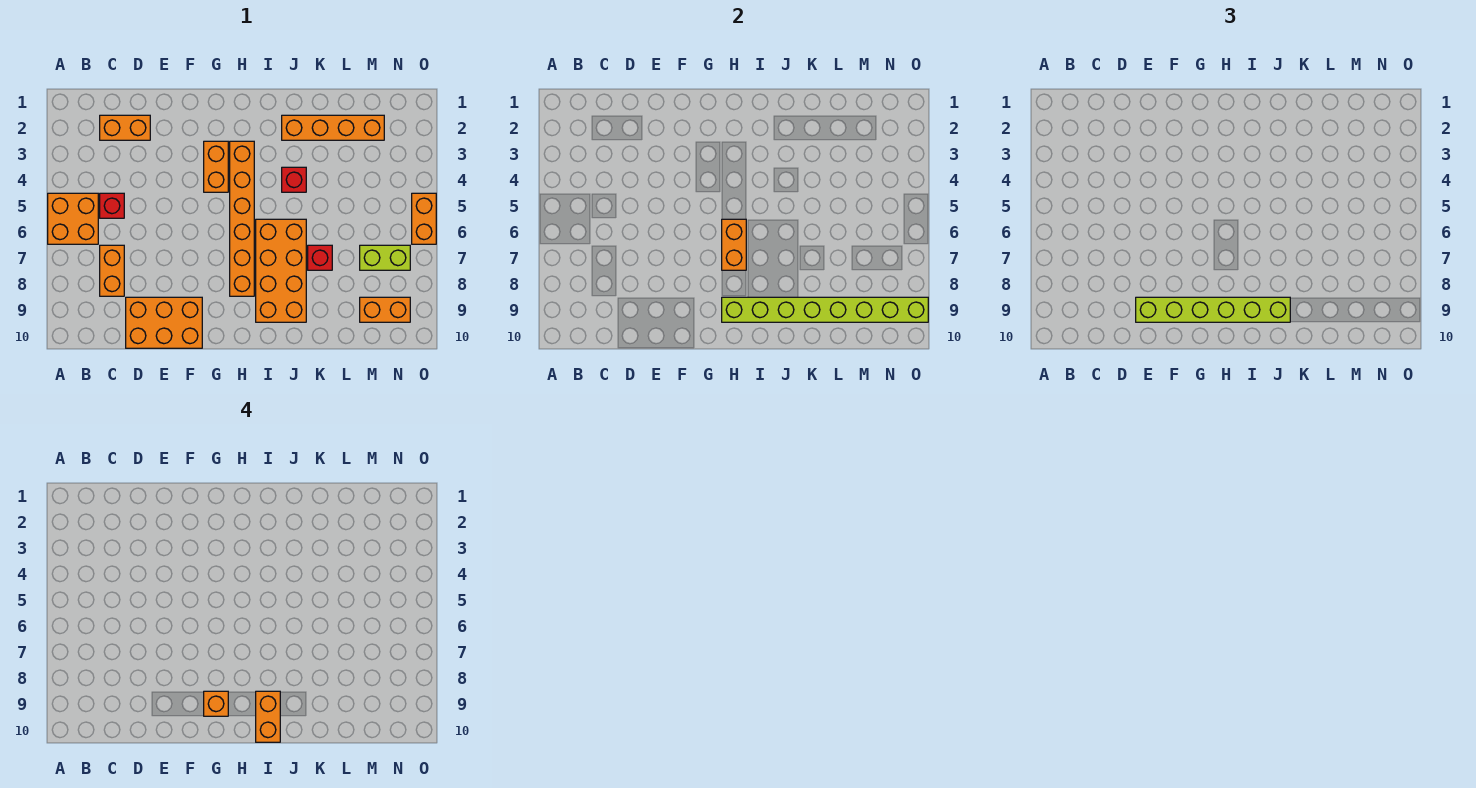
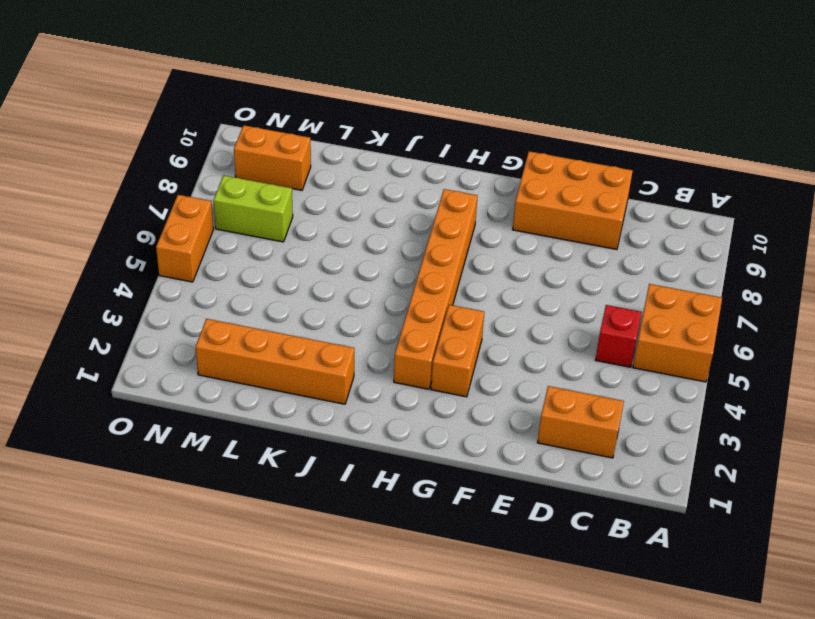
none -> orange brick C7:C8 level 1
none -> orange brick I6:J9 level 1
none -> red brick J4 level 1

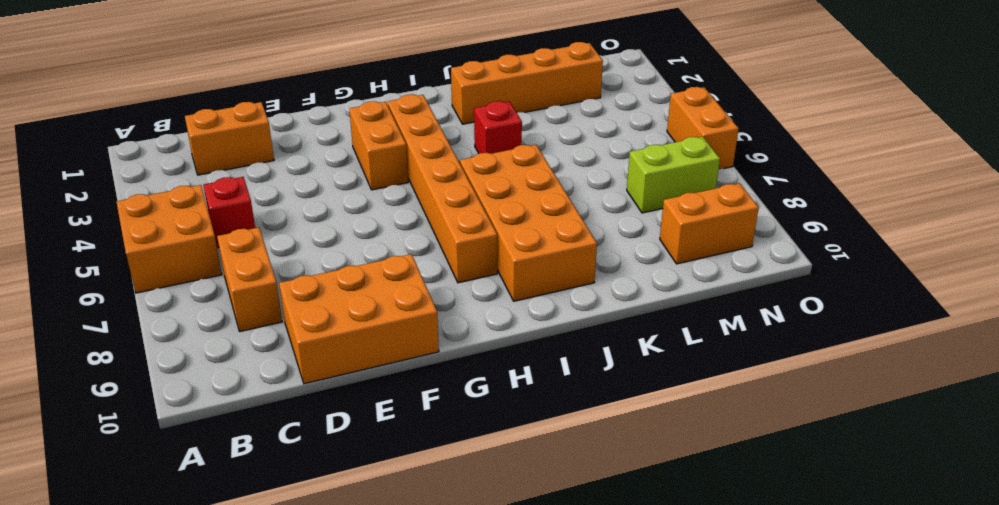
none -> red brick K7 level 1
none -> orange brick H6:H7 level 2
none -> lime brick H9:O9 level 2

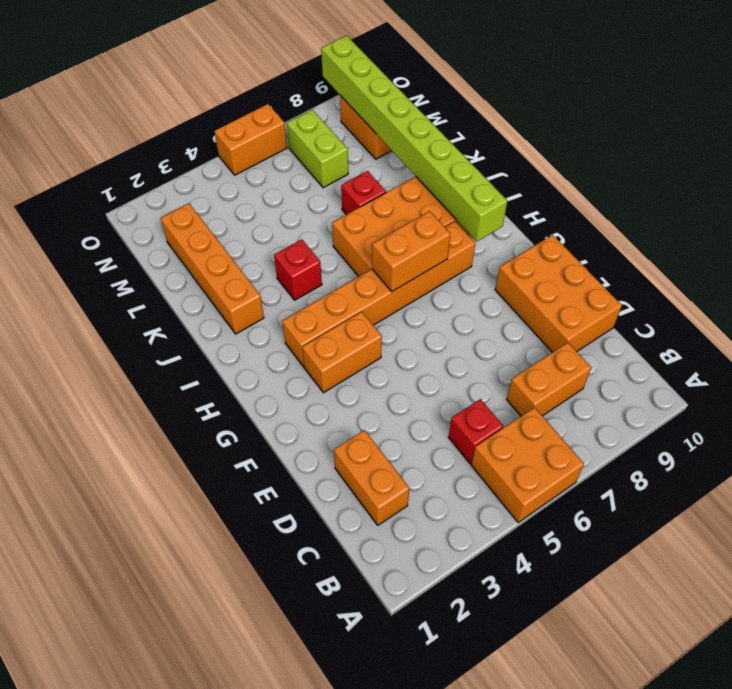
none -> lime brick E9:J9 level 3
none -> orange brick G9 level 4
none -> orange brick I9:I10 level 4

